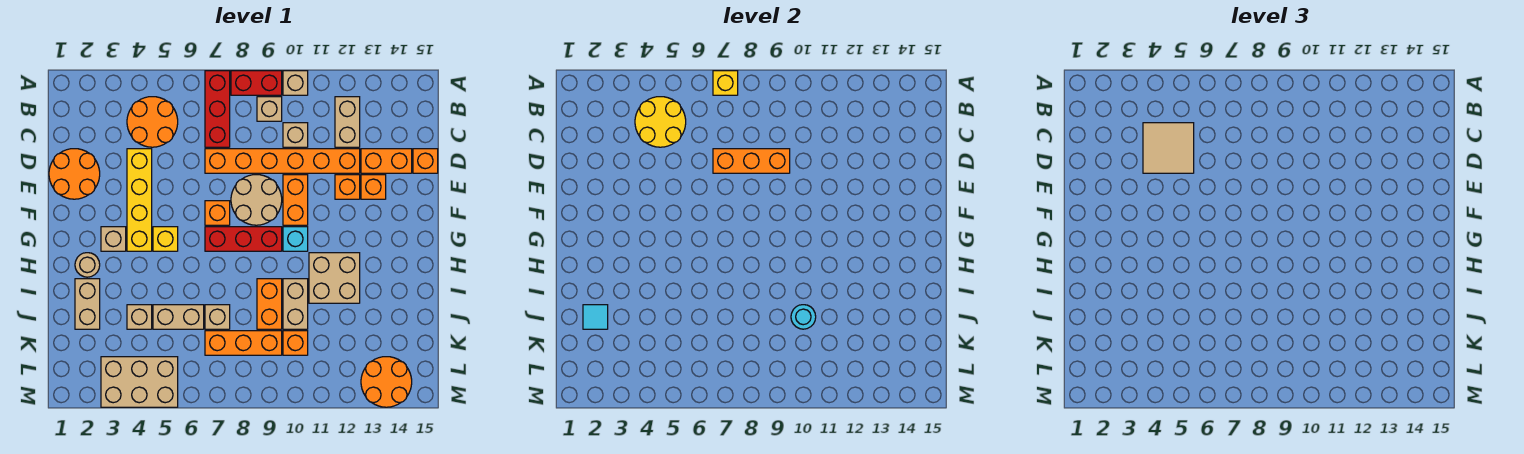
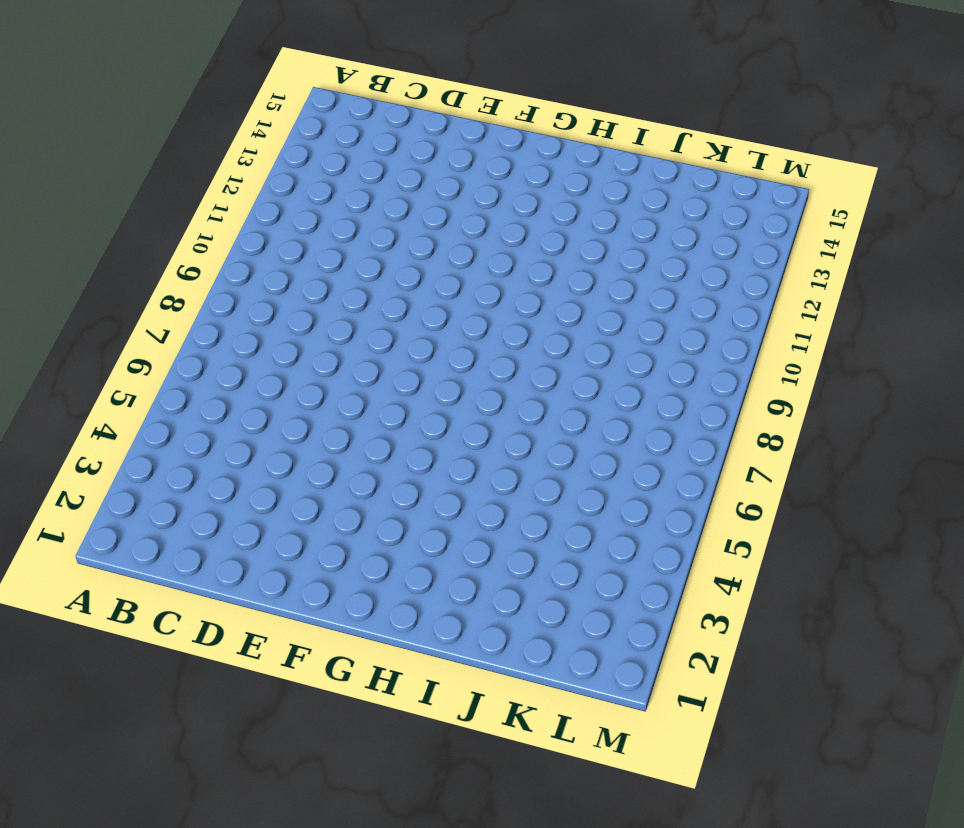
none -> red brick A7:C7 level 1
none -> red brick A8:A9 level 1
none -> tan brick A10 level 1
none -> orange round brick B4:C5 level 1

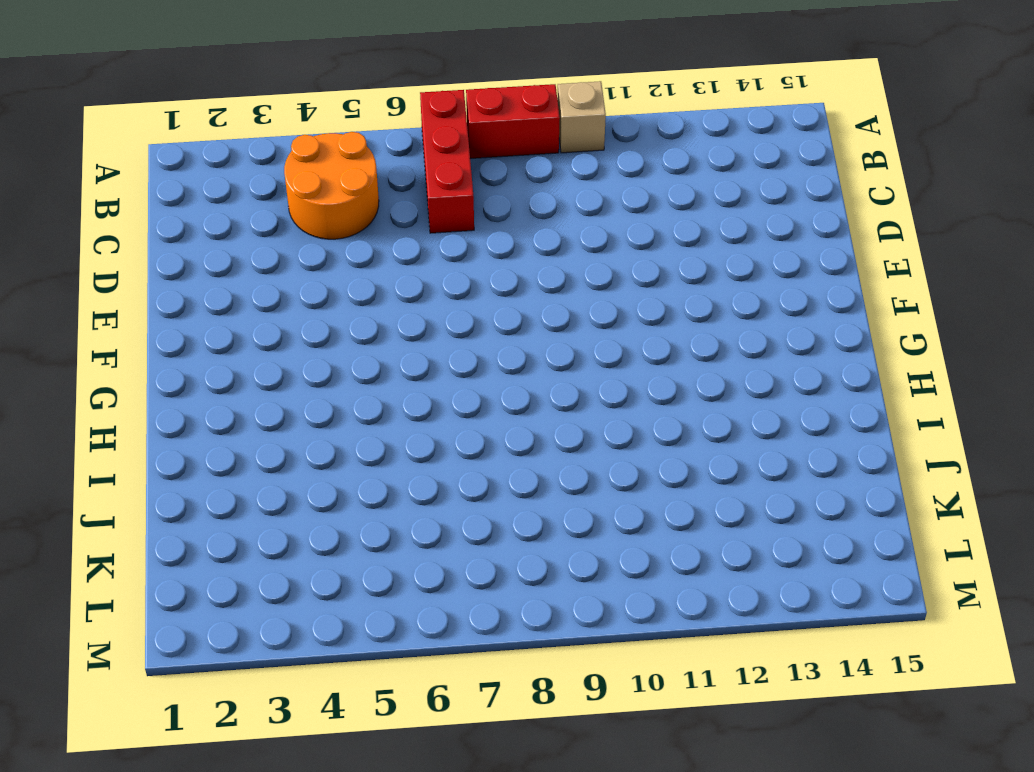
none -> tan brick B9 level 1
none -> tan brick B12:C12 level 1
none -> tan brick C10 level 1
none -> orange round brick D1:E2 level 1

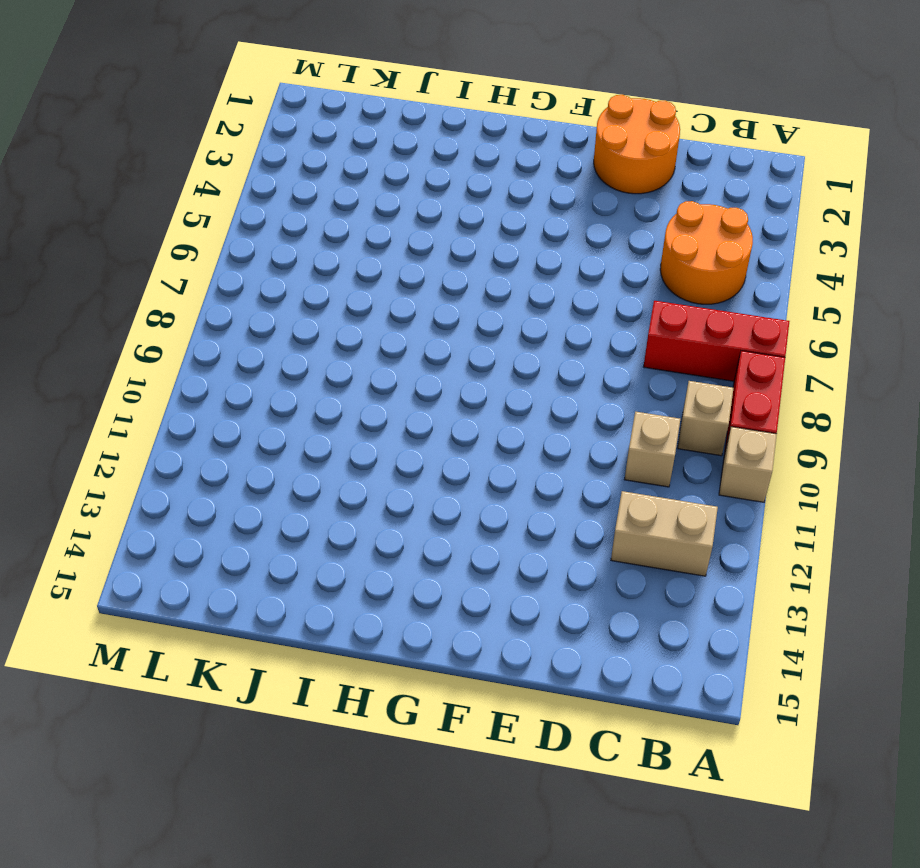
none -> yellow brick D4:G4 level 1
none -> orange brick D7:D12 level 1
none -> orange brick D13:D14 level 1
none -> orange brick D15 level 1

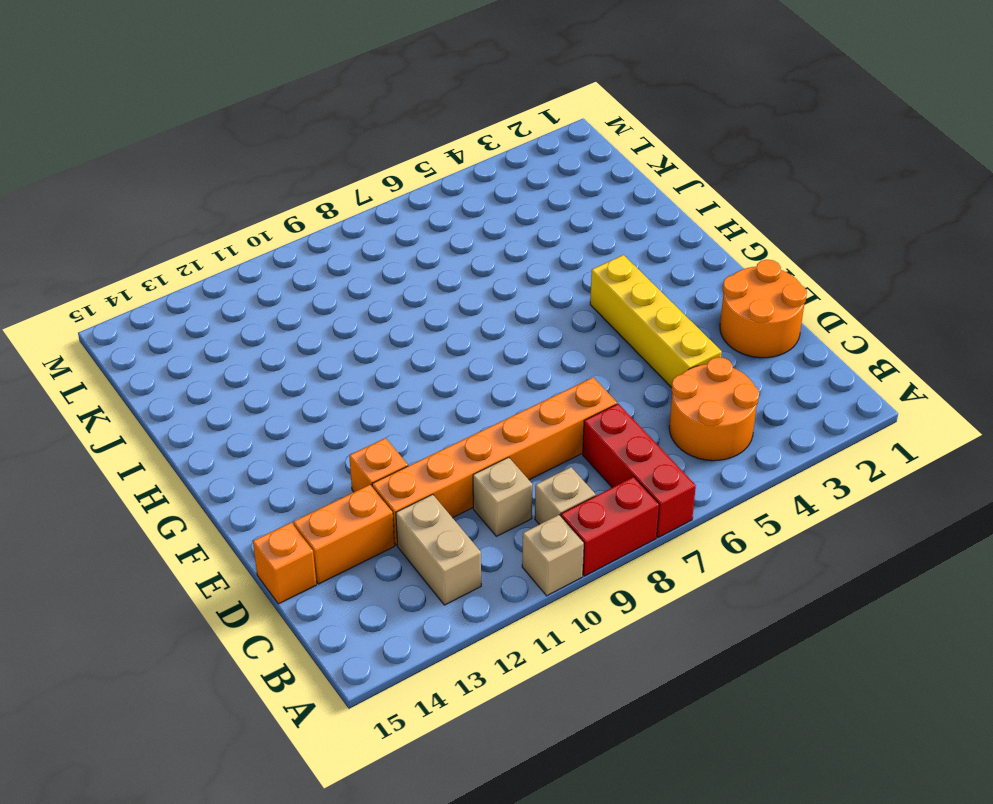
none -> tan round brick E8:F9 level 1
none -> orange brick E10:F10 level 1
none -> orange brick E13 level 1
none -> orange brick F7 level 1

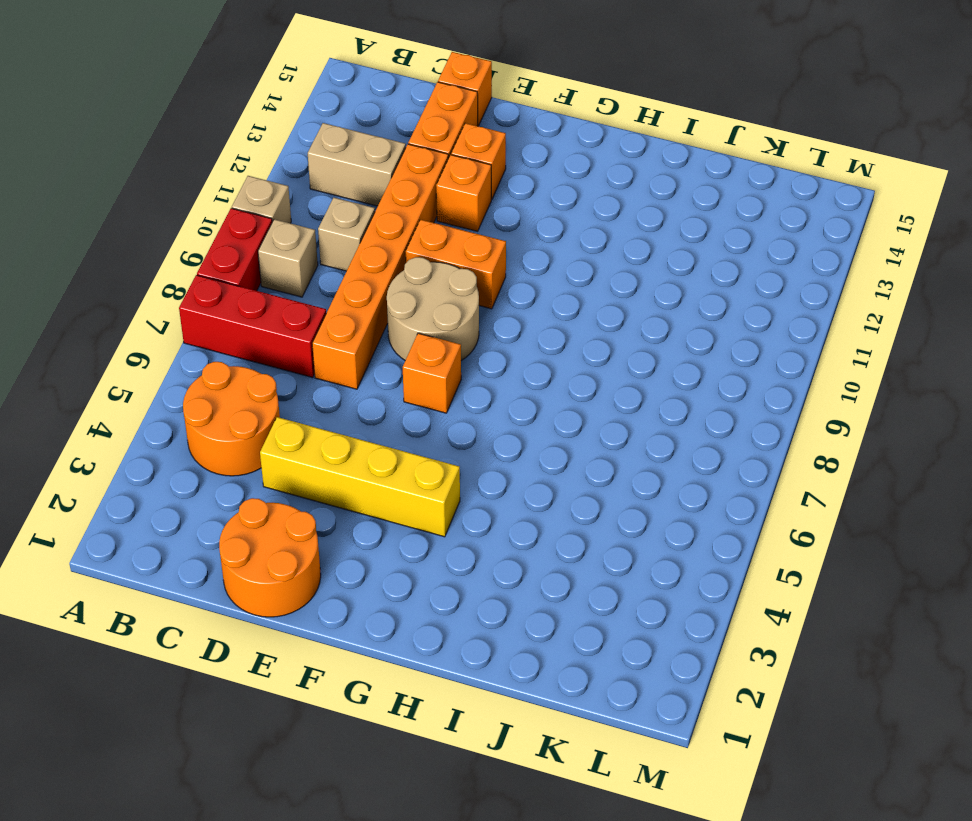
none -> tan brick G3 level 1
none -> yellow brick G5 level 1
none -> red brick G7:G9 level 1
none -> cyan brick G10 level 1

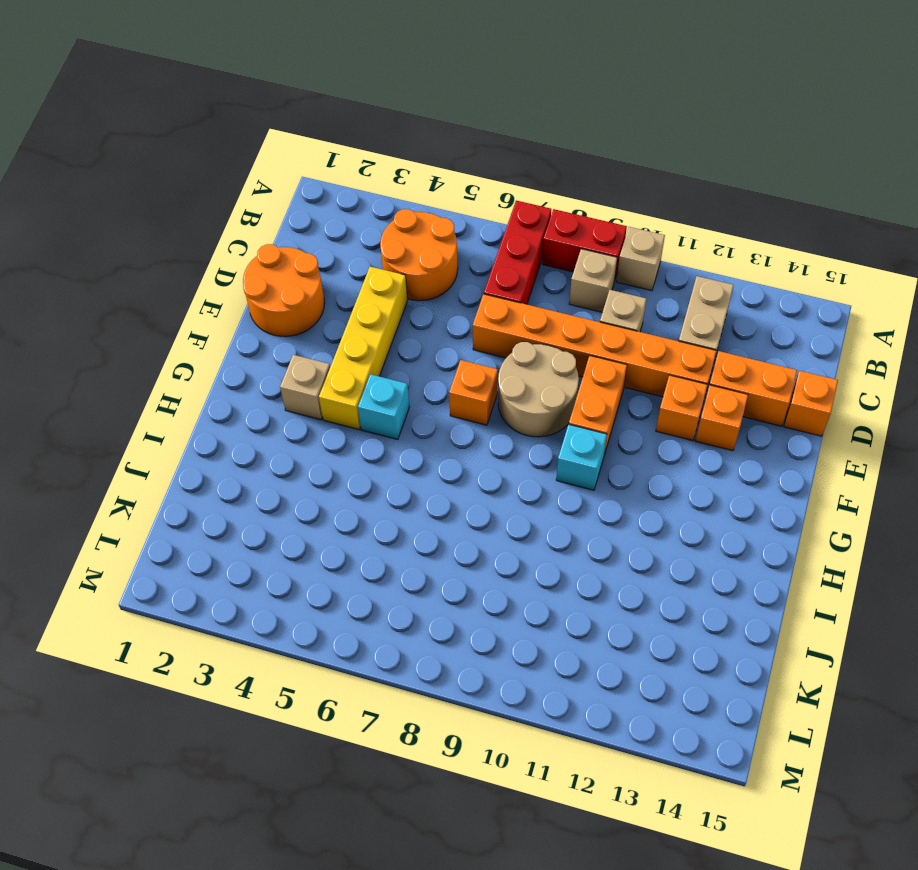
cyan brick G5 level 1 -> yellow brick G5 level 1
none -> red brick G7:G9 level 1
none -> tan round brick H2 level 1
none -> tan brick H11:I12 level 1
none -> tan brick I2:J2 level 1

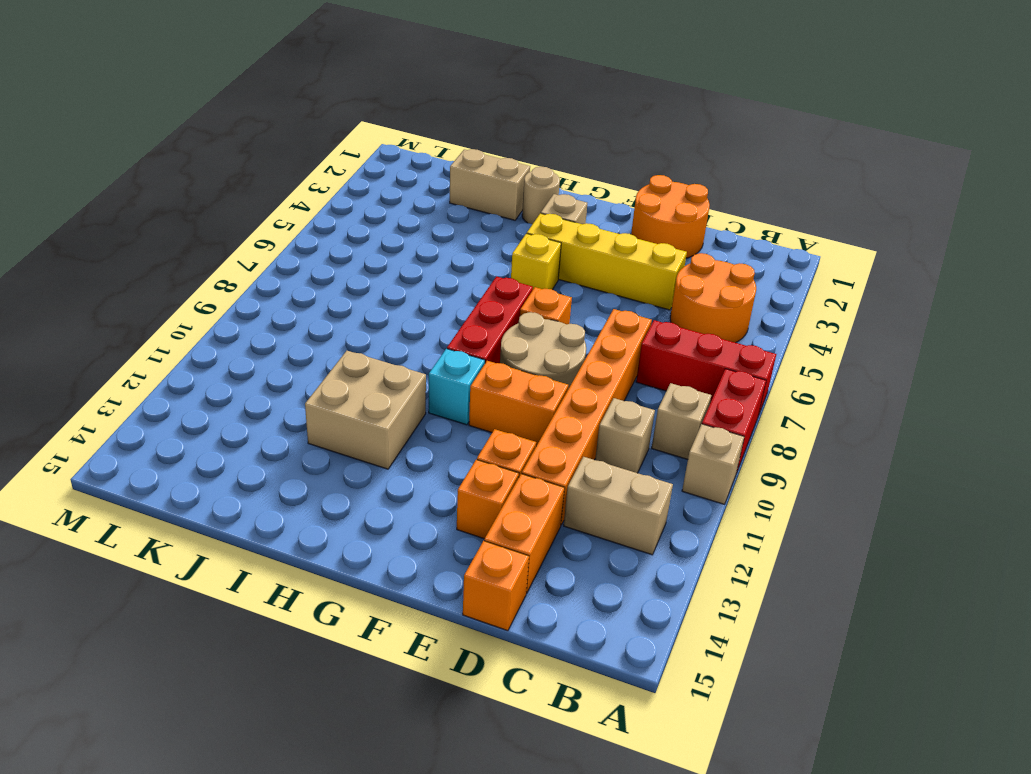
none -> orange brick I9:J9 level 1
none -> tan brick I10:J10 level 1
none -> tan brick J4 level 1
none -> tan brick J5:J6 level 1

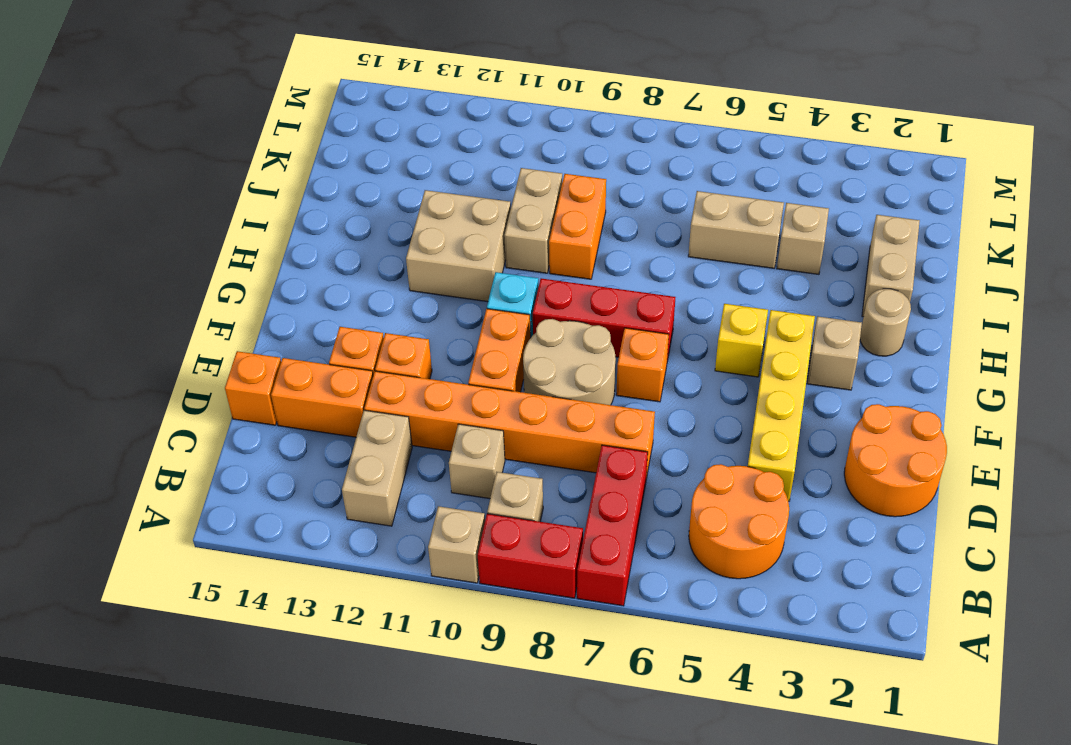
none -> tan brick J7 level 1
none -> orange brick K7:K9 level 1
none -> orange brick K10 level 1
none -> tan brick L3:M5 level 1

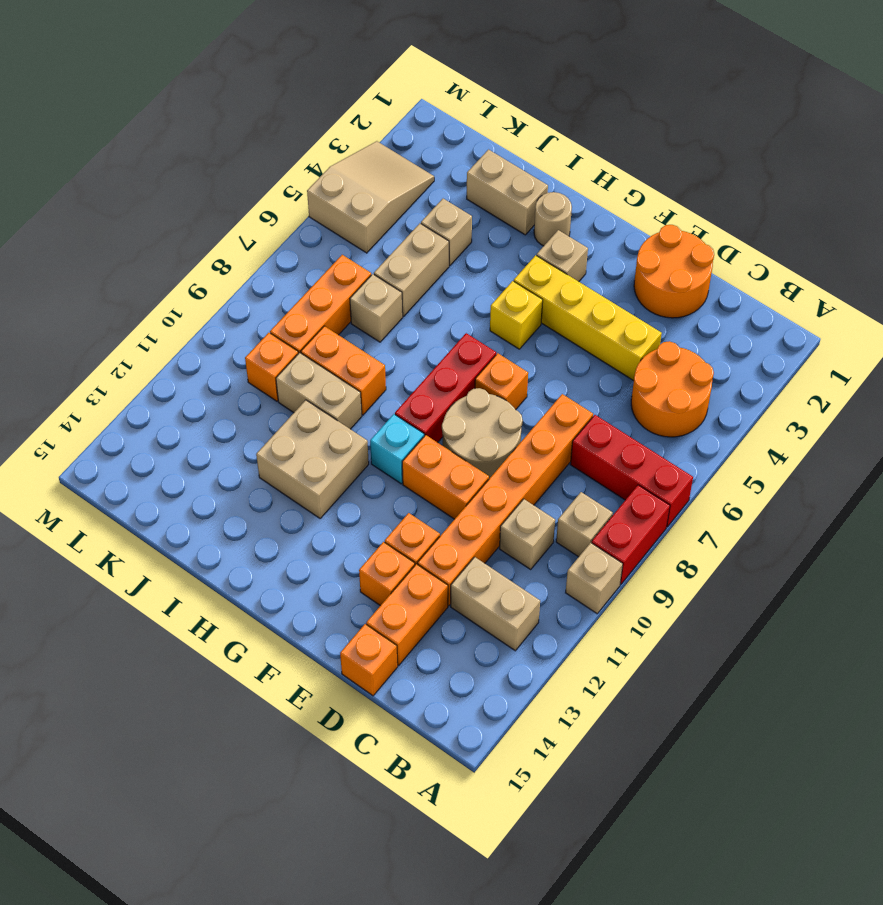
tan slope L3:M5 level 1 top 5 -> tan brick L3:M5 level 1
none -> orange round brick L13:M14 level 1
none -> yellow brick A7 level 2
none -> yellow round brick B4:C5 level 2
none -> orange brick D7:D9 level 2

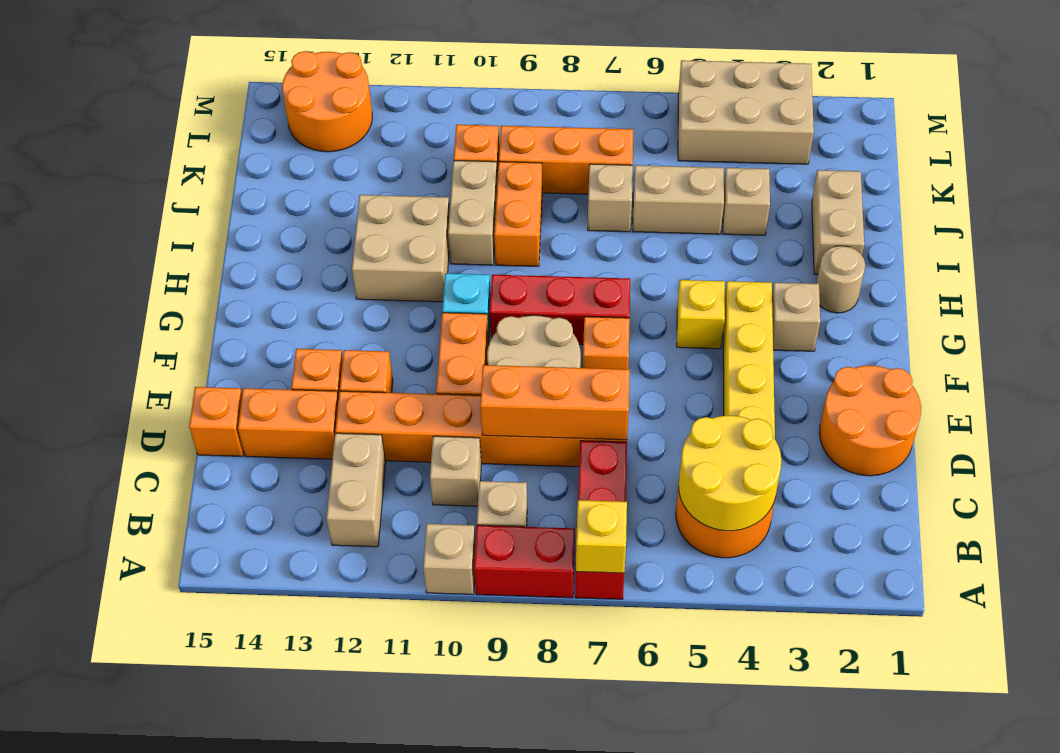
none -> cyan tile J2 level 2
none -> cyan round brick J10 level 2
none -> tan tile C4:D5 level 3

